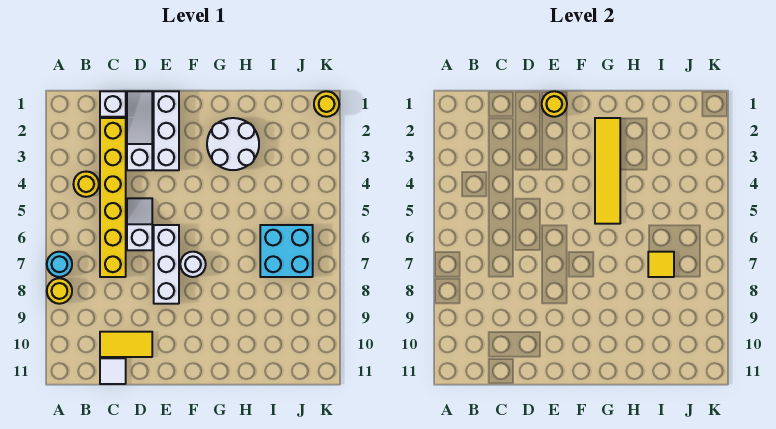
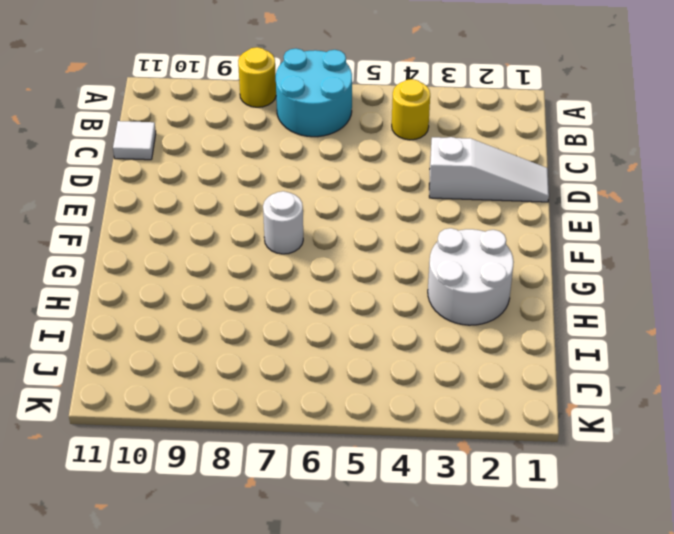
cyan round brick A6:B7 level 1 -> cyan round brick A7 level 1
none -> white brick C1 level 1
none -> yellow brick C2:C7 level 1
none -> yellow tile C10:D10 level 1

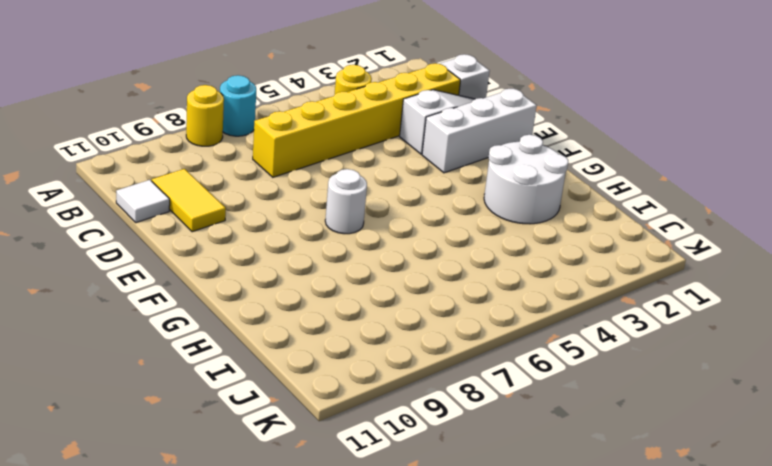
none -> white slope D5:D6 level 1 top 6
none -> white brick E6:E8 level 1
none -> cyan brick I6:J7 level 1

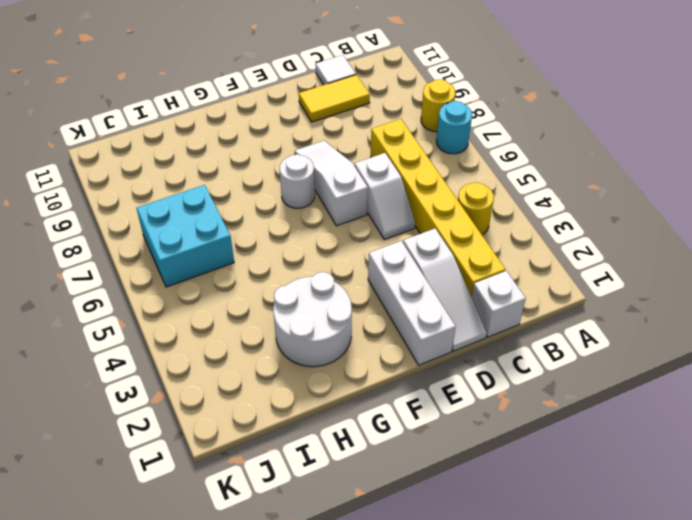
white slope E6:E8 level 1 top 6 -> white brick E6:E8 level 1
none -> yellow round brick K1 level 1
none -> yellow round brick E1 level 2
none -> yellow tile G2:G5 level 2

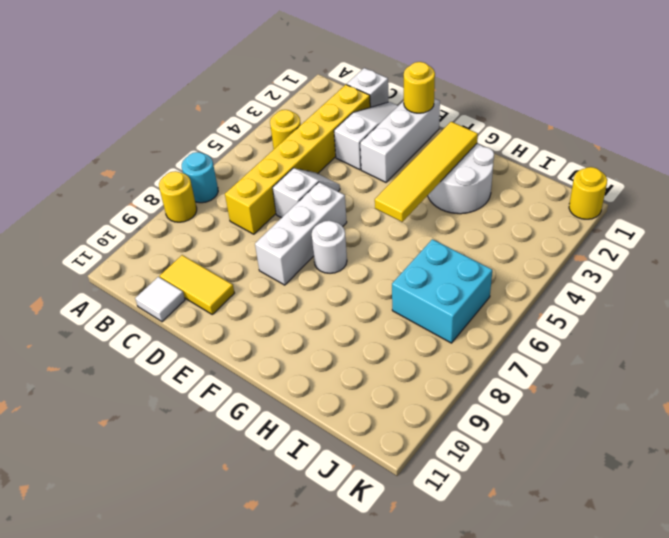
none -> yellow tile I7 level 2

